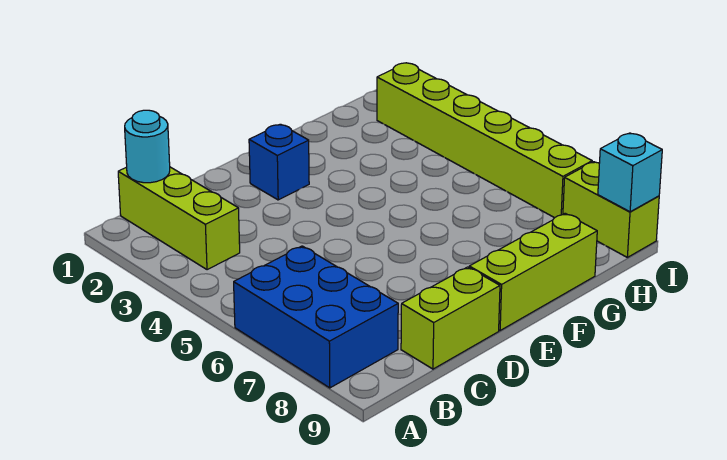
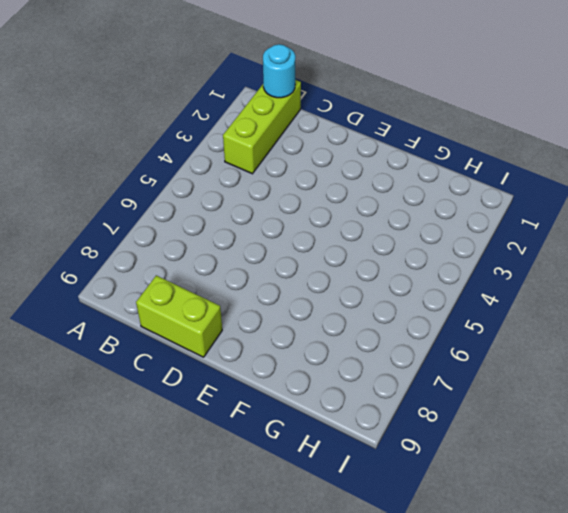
none -> blue brick A6:B8 level 1
none -> blue brick E2 level 1

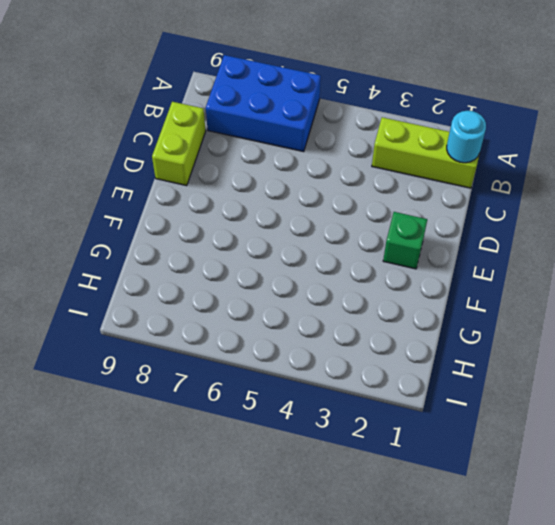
green brick E2 level 1 -> blue brick E2 level 1
none -> lime brick E9:G9 level 1
none -> lime brick I2:I7 level 1

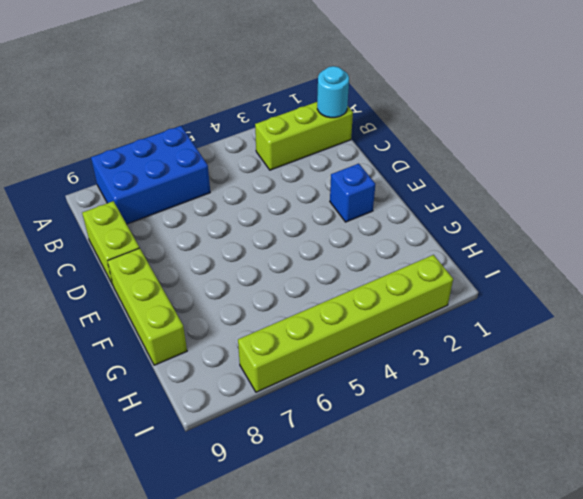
none -> lime brick I8:I9 level 1
none -> cyan brick I9 level 2

